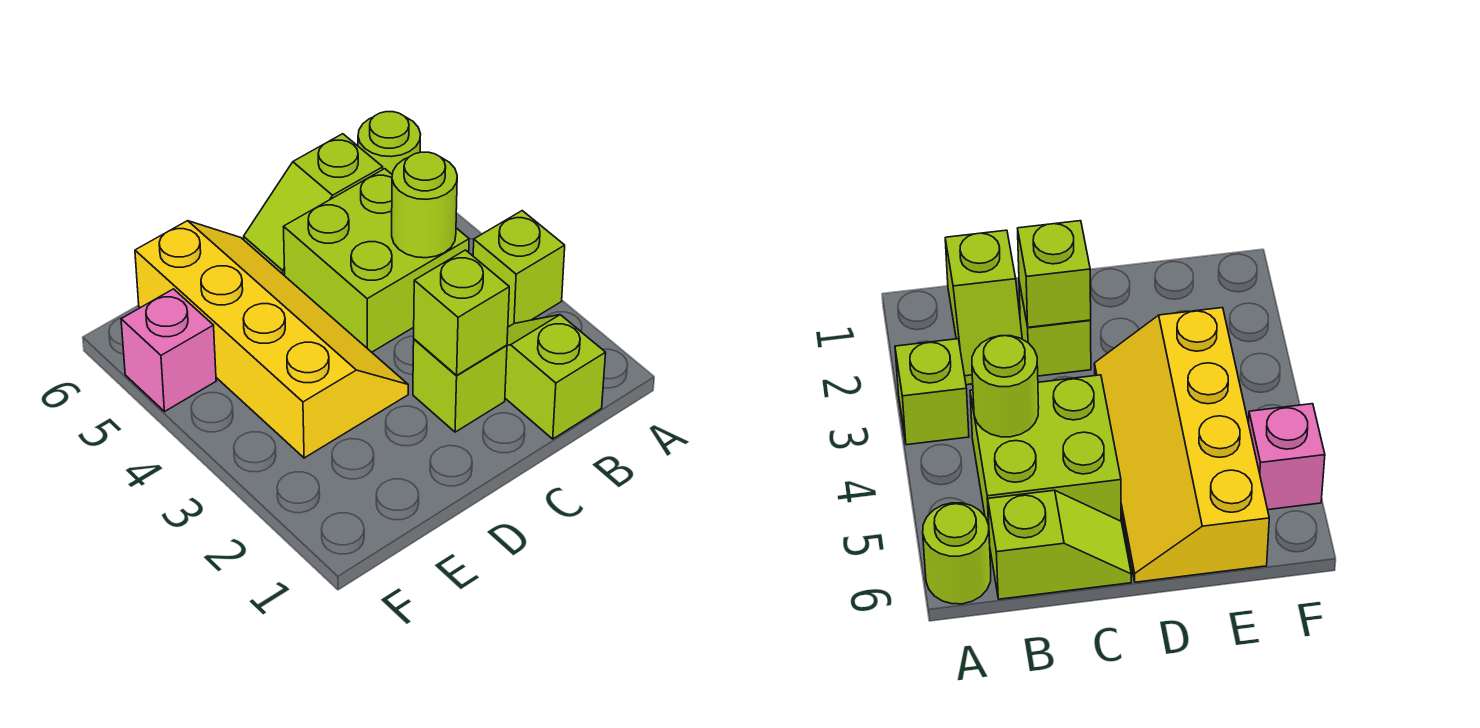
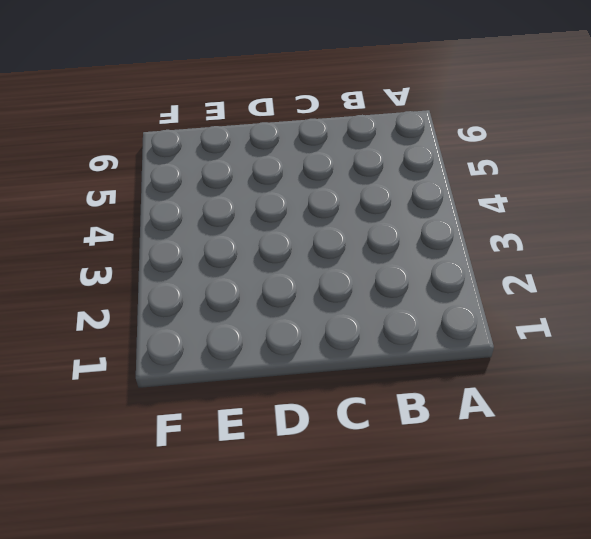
none -> lime brick A3 level 1
none -> lime round brick A6 level 1

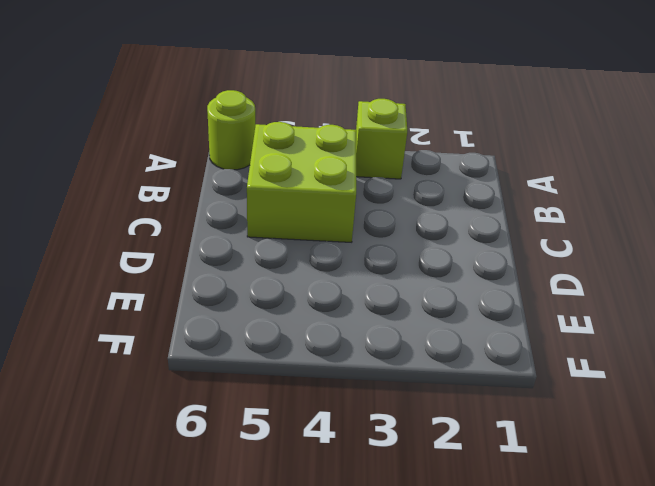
none -> lime slope B1:B2 level 1 top 1
none -> lime slope B6:C6 level 1 top B

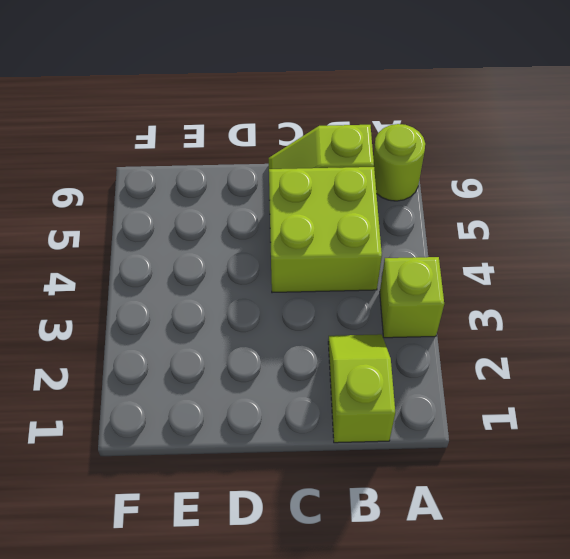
none -> lime brick C2 level 1
none -> yellow slope D3:E6 level 1 top E

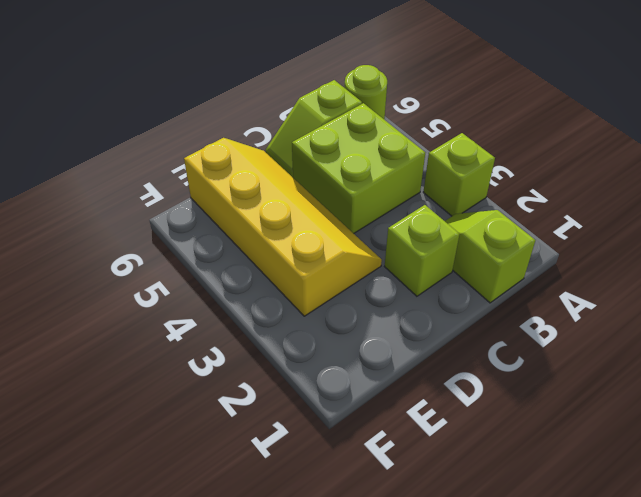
none -> pink brick F5 level 1
none -> lime round brick B4 level 2

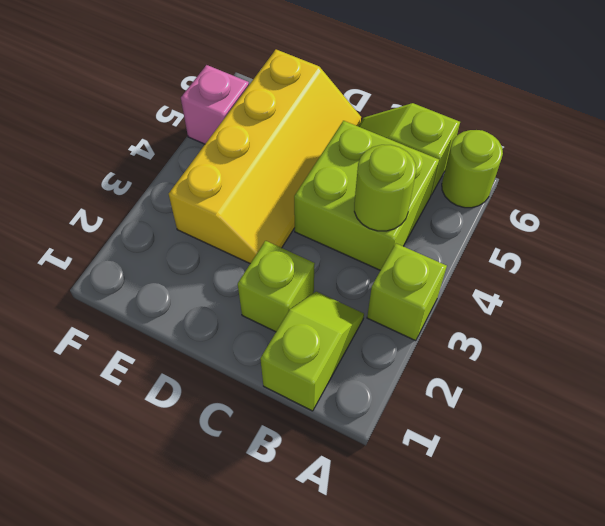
none -> lime brick C2 level 2

